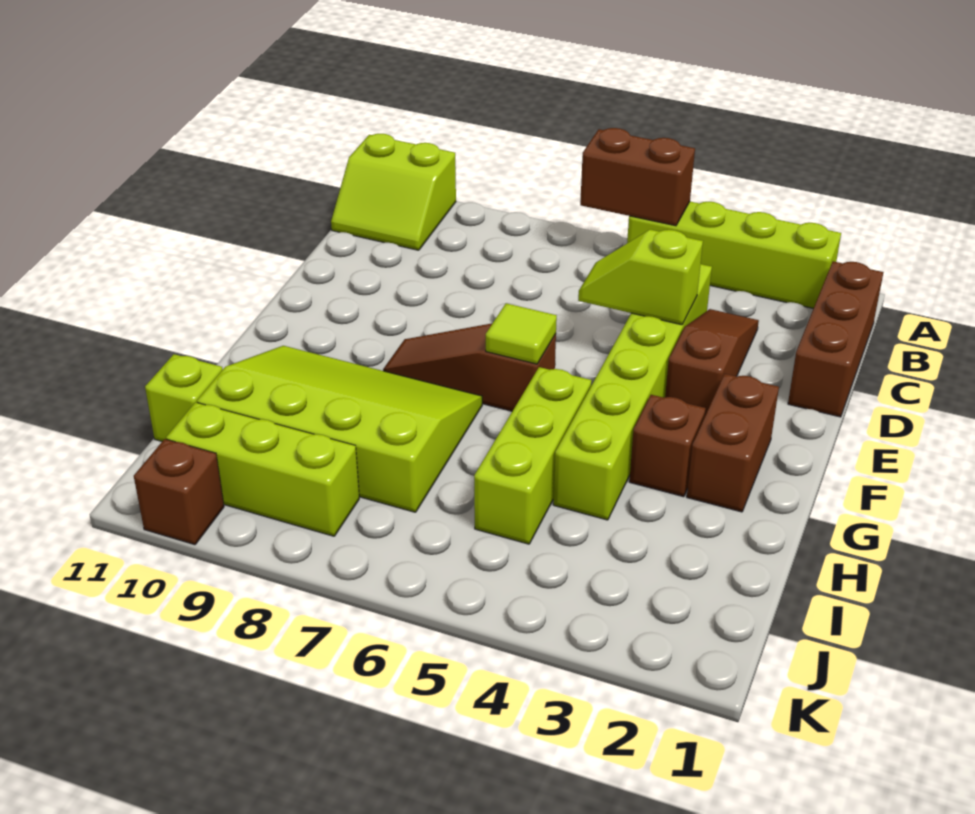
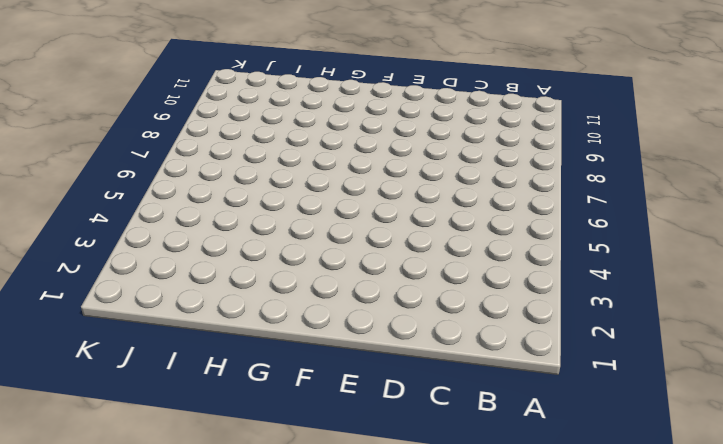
none -> lime brick A2:A5 level 1
none -> lime slope A10:B11 level 1 top A
none -> brown brick B1:D1 level 1

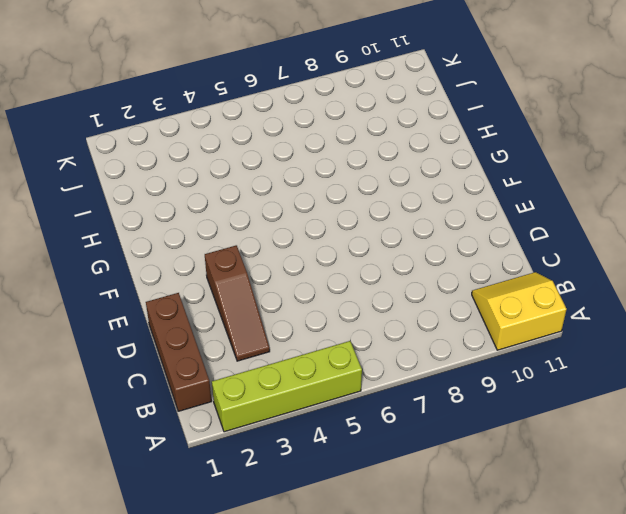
yellow slope A10:B11 level 1 top A -> lime slope A10:B11 level 1 top A
none -> lime brick C4:H4 level 1
none -> brown brick F2:G2 level 1
none -> brown slope F6:F8 level 1 top 6

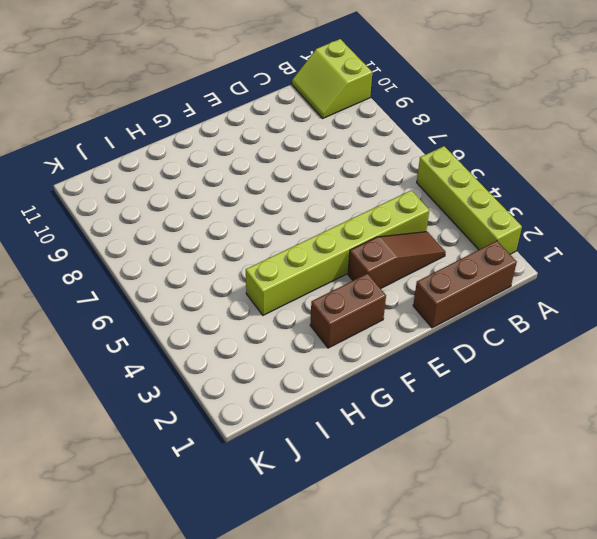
none -> brown slope F6:F8 level 1 top 6
none -> brown brick G3 level 1
none -> lime brick G5:I5 level 1

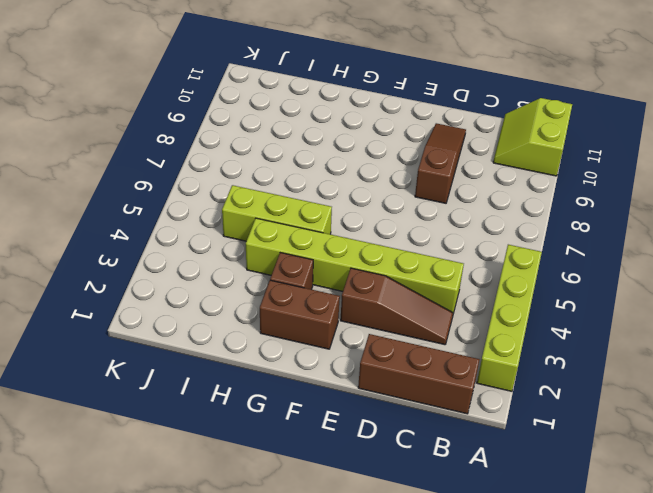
brown slope D8:D10 level 1 top 8 -> brown slope F6:F8 level 1 top 6
none -> lime slope G7:I10 level 1 top I
none -> lime brick I11 level 1
none -> lime brick J8:J10 level 1

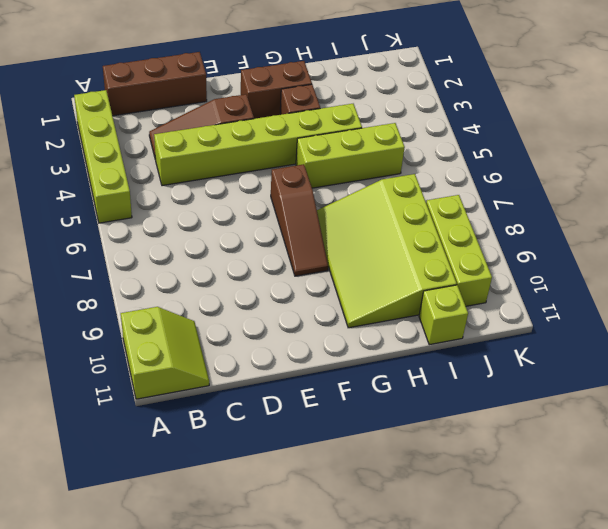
none -> brown brick K10 level 1
none -> brown brick A5:A6 level 2
none -> lime slope D4:D5 level 2 top 4

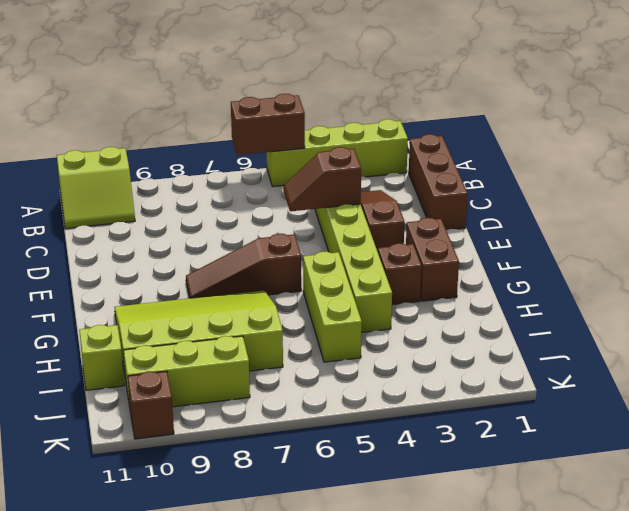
brown slope D4:D5 level 2 top 4 -> lime slope D4:D5 level 2 top 4
none -> lime tile F6 level 2

